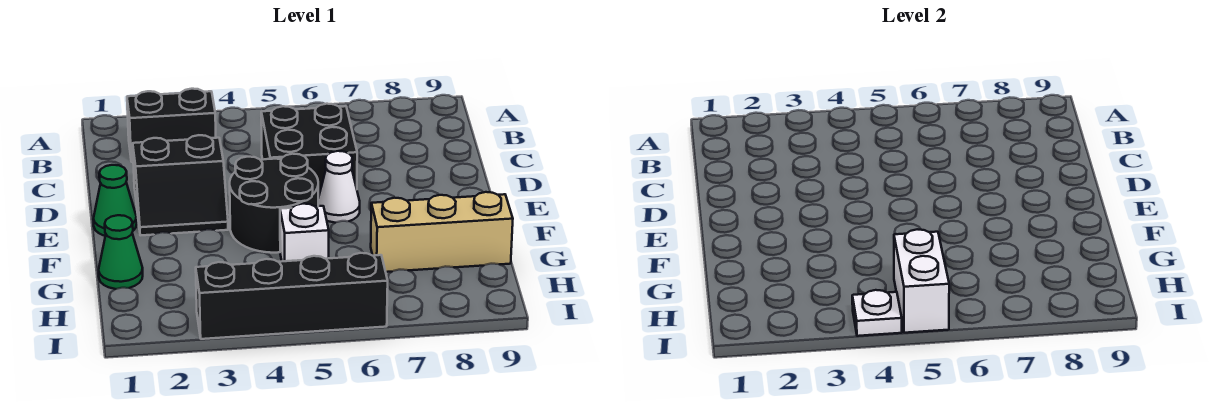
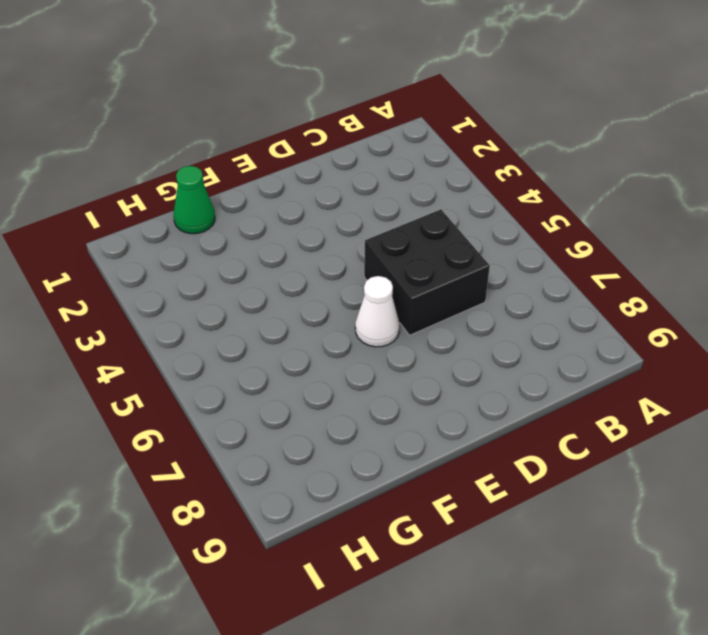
none -> black brick B2:B3 level 1
none -> black slope D2:E3 level 1 top D
none -> green cone E1 level 1

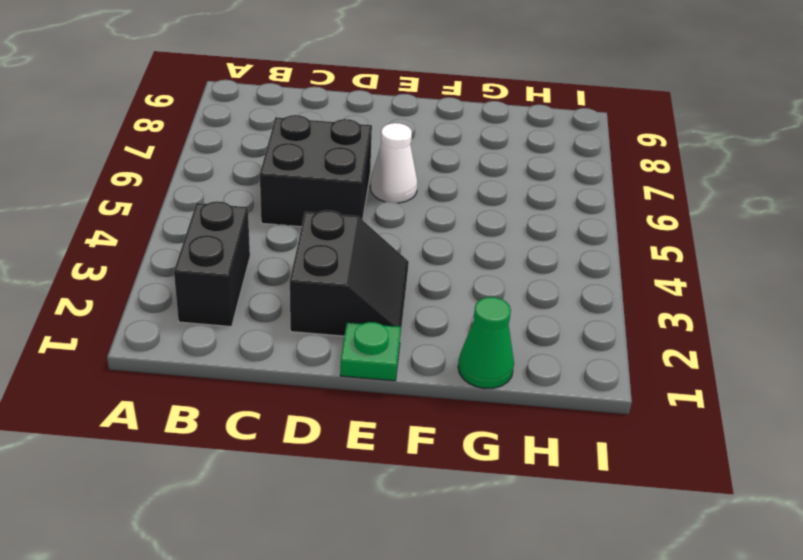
green plate E1 level 1 -> green cone E1 level 1
none -> black round brick E4:F5 level 1
none -> white brick G5 level 1
none -> tan brick G7:G9 level 1

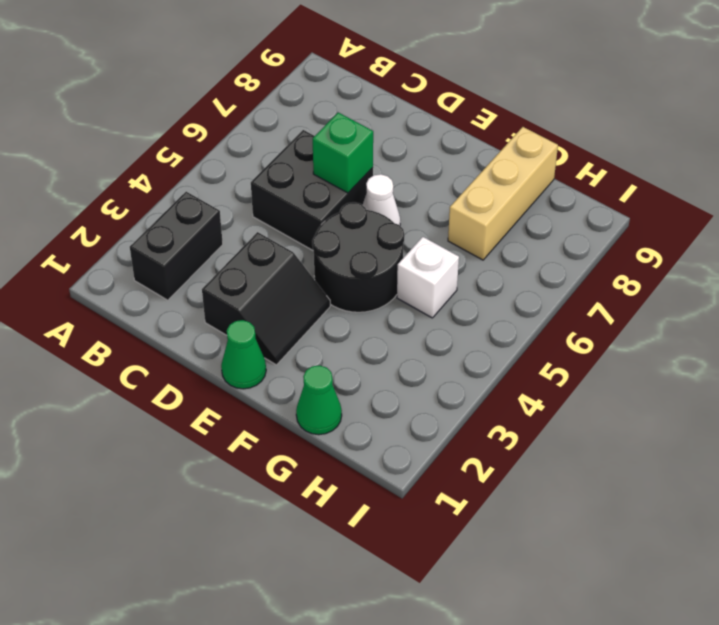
green brick D6 level 2 -> none
none -> black brick I3:I6 level 1
none -> white brick H5:I5 level 2
none -> white plate I4 level 2

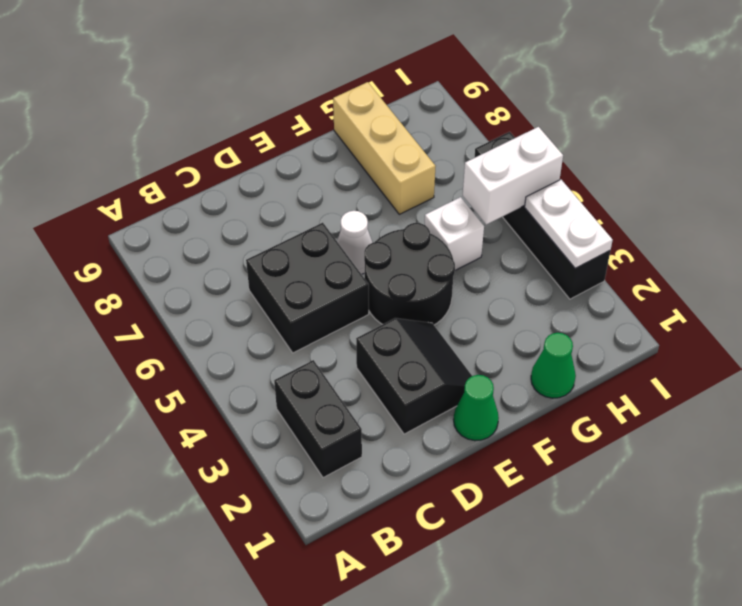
white plate I3:I4 level 2 -> white plate I4 level 2

